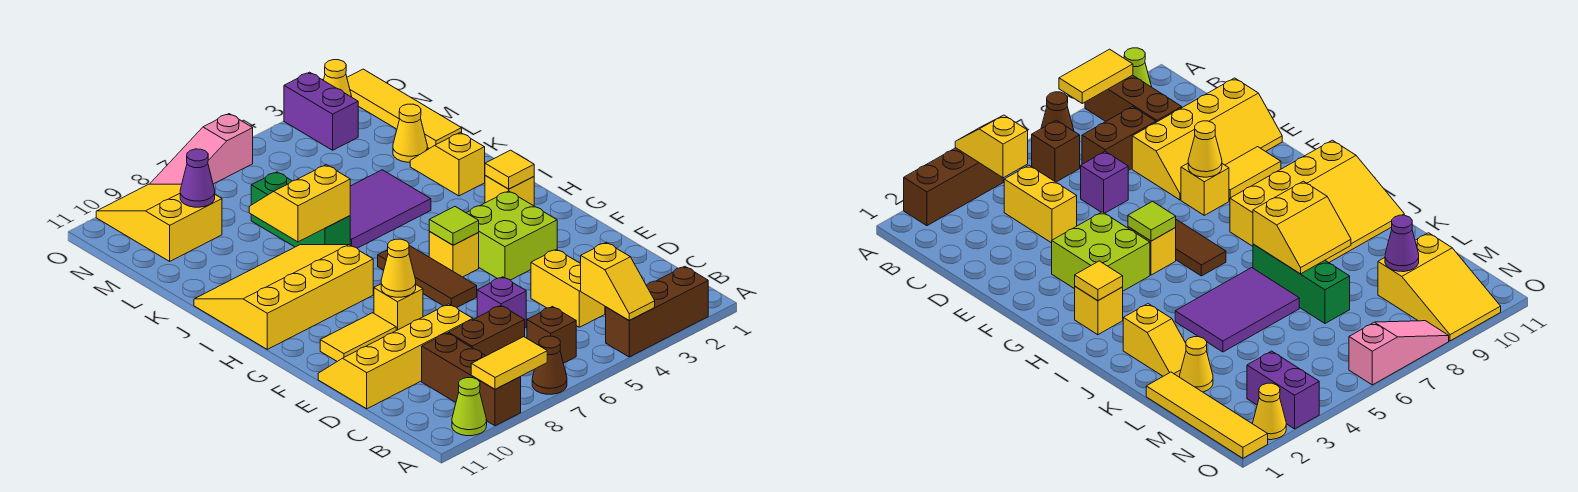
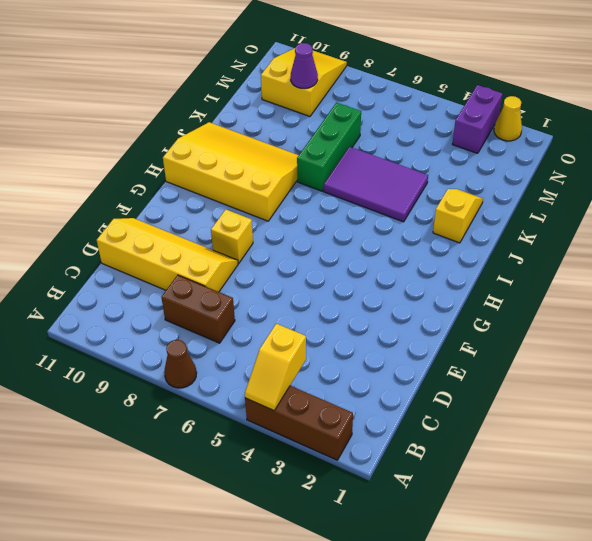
none -> brown brick A9:C9 level 1
none -> lime cone A10 level 1
none -> brown brick B6 level 1
none -> yellow brick C4:D4 level 1

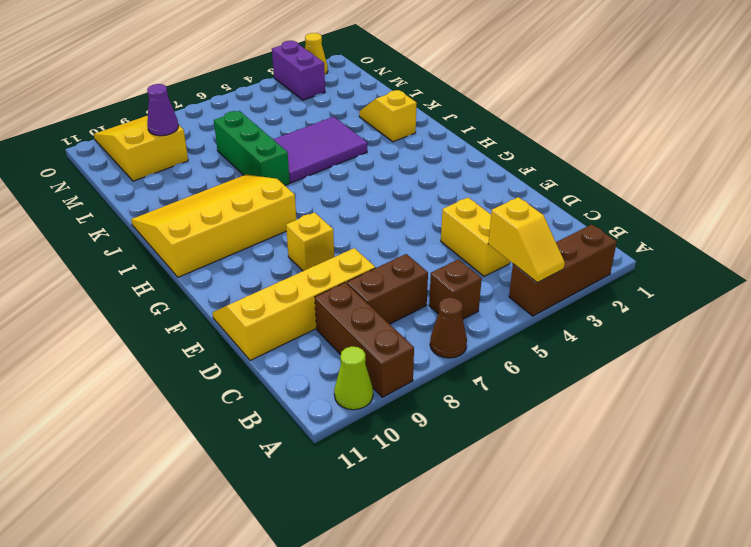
none -> purple brick D6 level 1
none -> lime brick F3:G4 level 1
none -> brown tile F6:H6 level 1
none -> yellow tile F9:F10 level 1

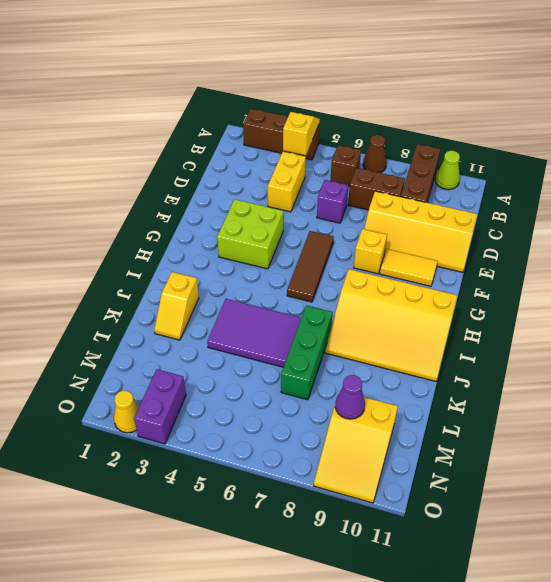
none -> yellow brick G5 level 1
none -> yellow brick H2 level 1
none -> yellow tile L1:O1 level 1
none -> yellow cone L2 level 1

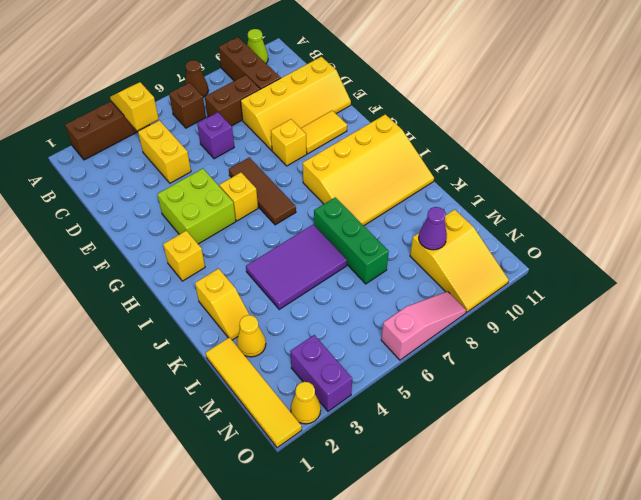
none -> yellow tile A8:A9 level 2
none -> yellow cone F8 level 2
none -> lime tile G5 level 2
none -> yellow tile H2 level 2

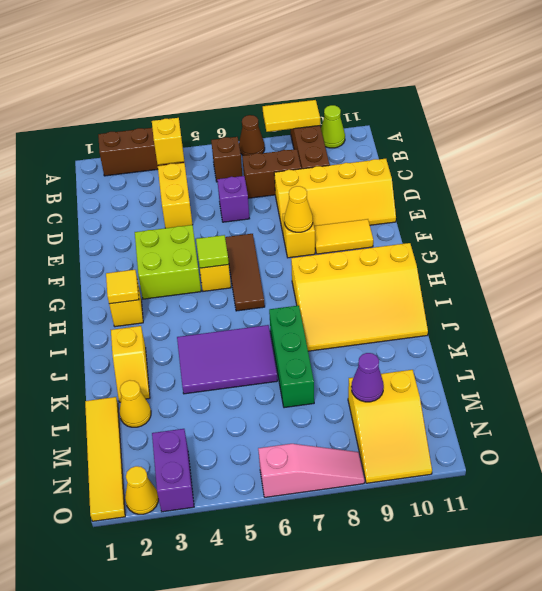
none -> yellow slope J7:K8 level 2 top J

